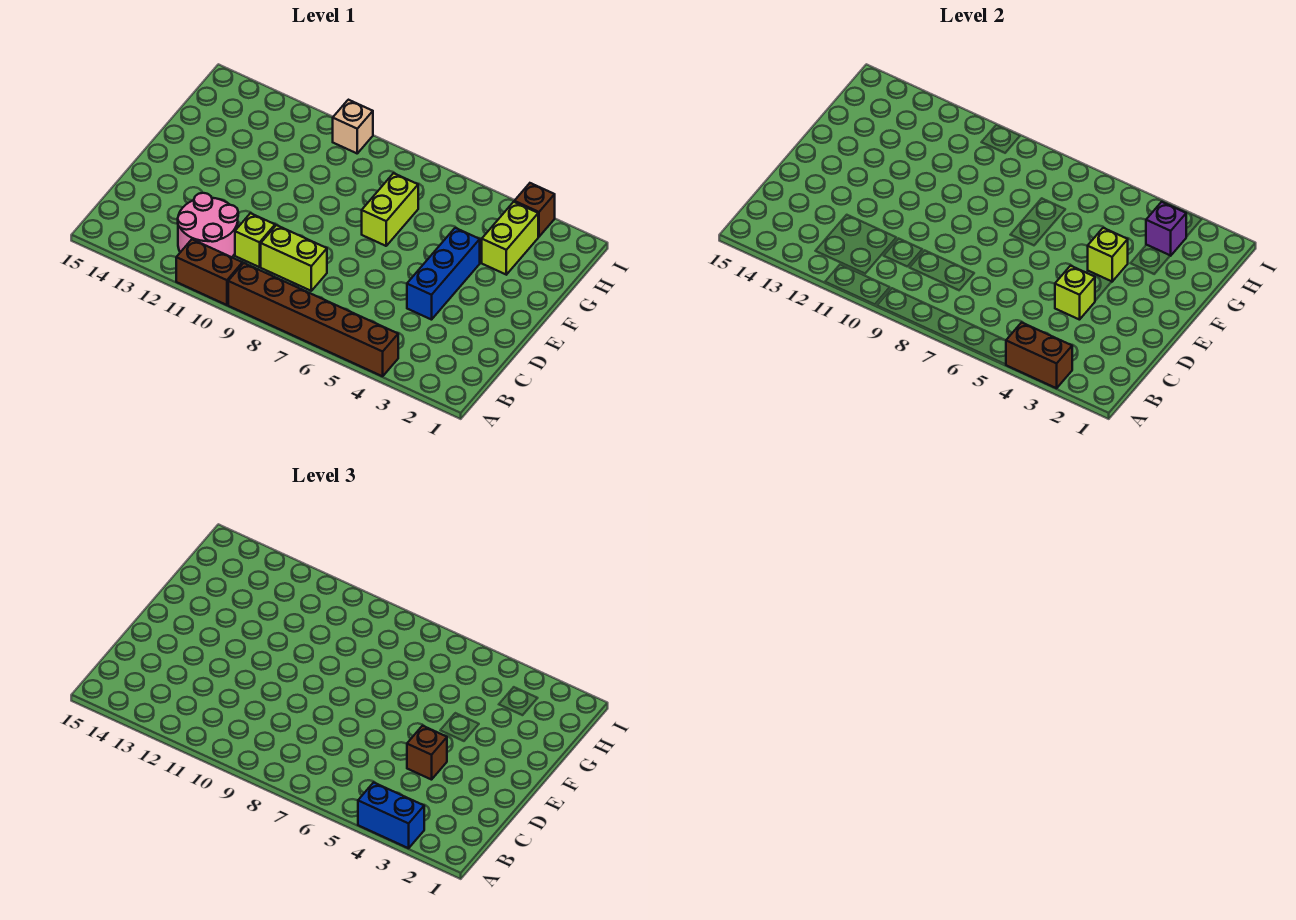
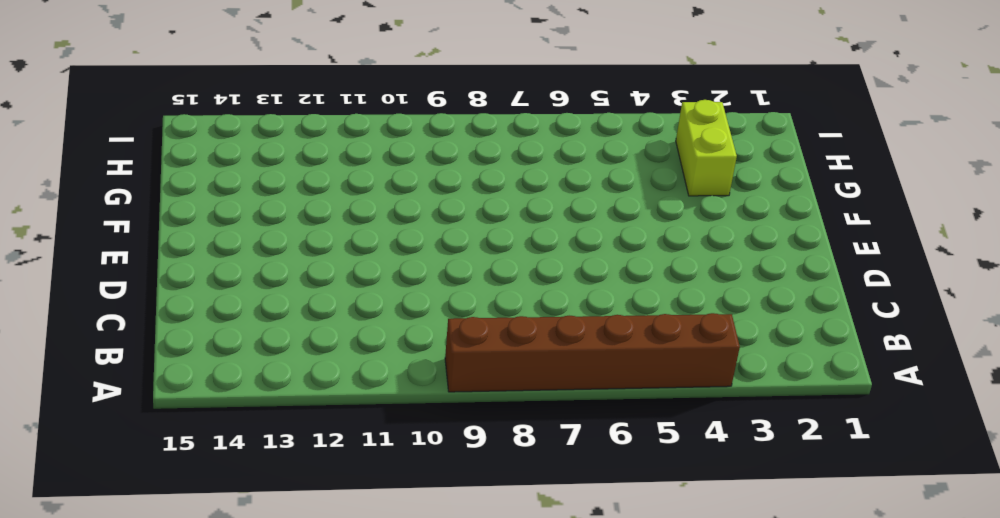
none -> brown brick A10:A11 level 1
none -> pink round brick B11:C12 level 1
none -> lime brick C8:C9 level 1

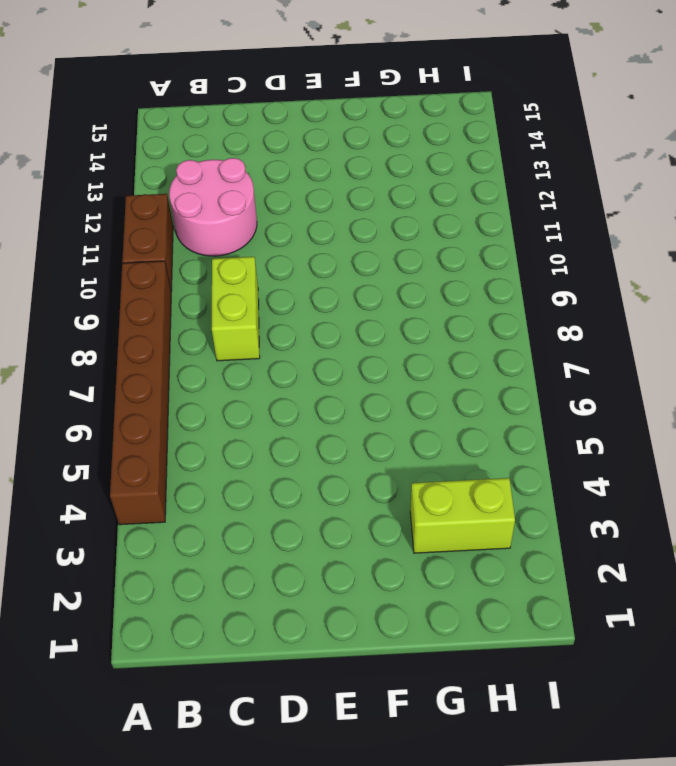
none -> lime brick C10 level 1
none -> blue brick D4:F4 level 1
none -> lime brick F7:G7 level 1

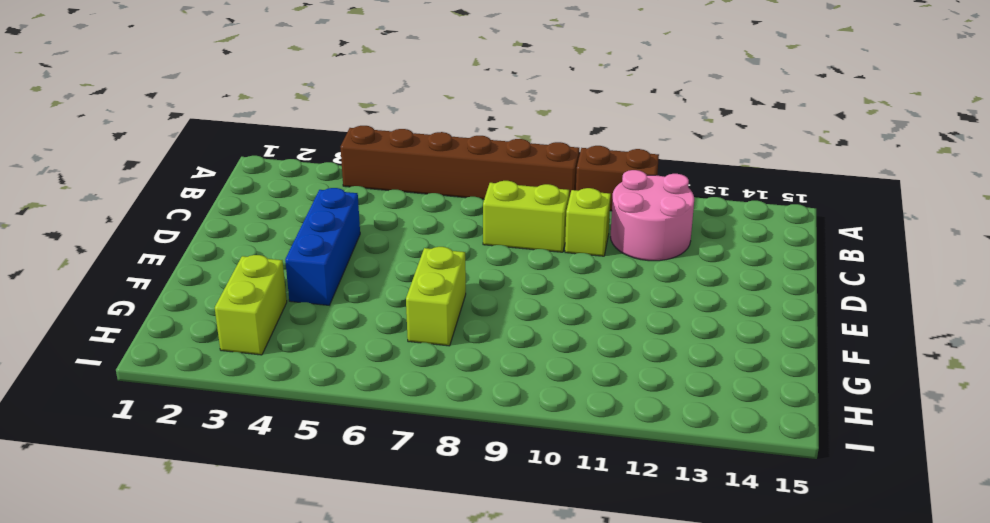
none -> brown brick I3 level 1
none -> tan brick I10 level 1
none -> brown brick A3:A4 level 2

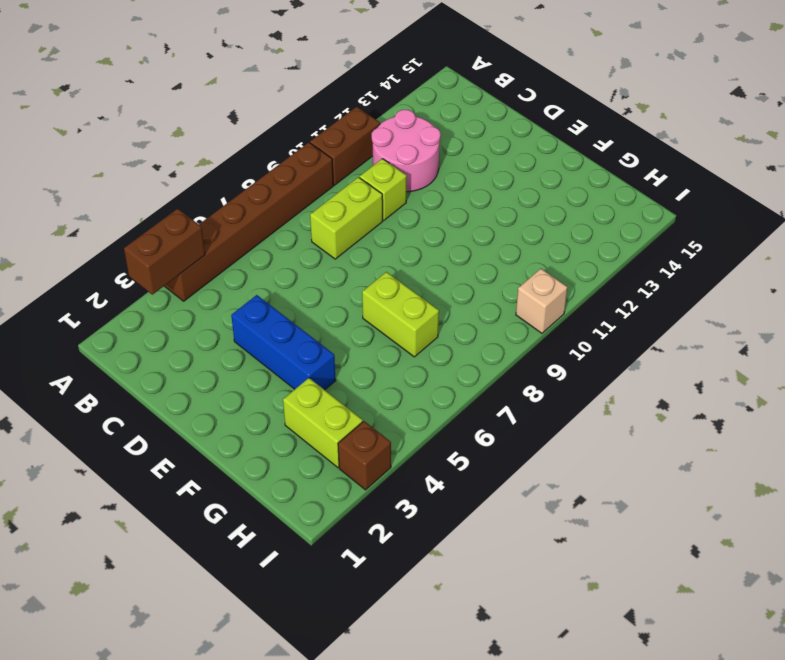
none -> lime brick D4 level 2
none -> lime brick F4 level 2
none -> purple brick H3 level 2

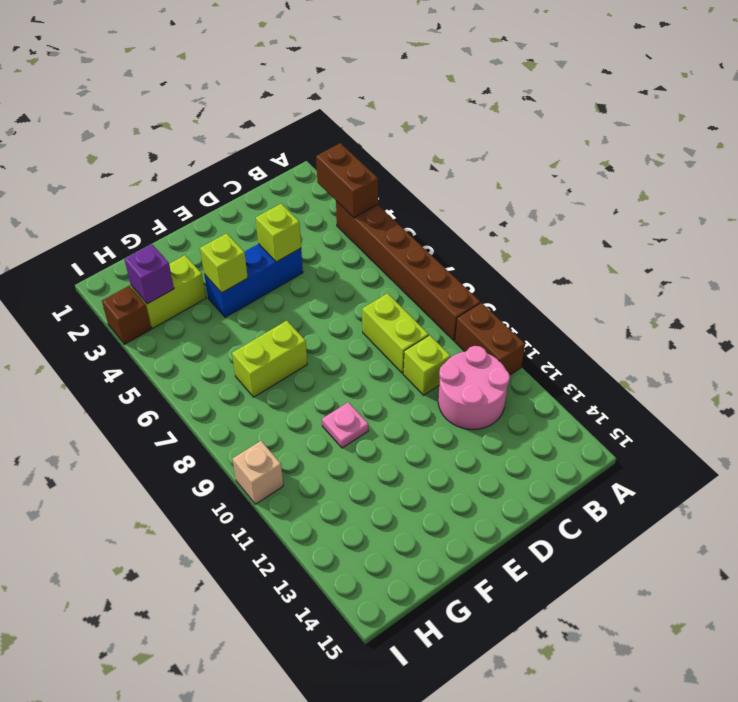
pink plate F10 level 1 -> none
none -> blue brick A3:A4 level 3
none -> brown brick D4 level 3

